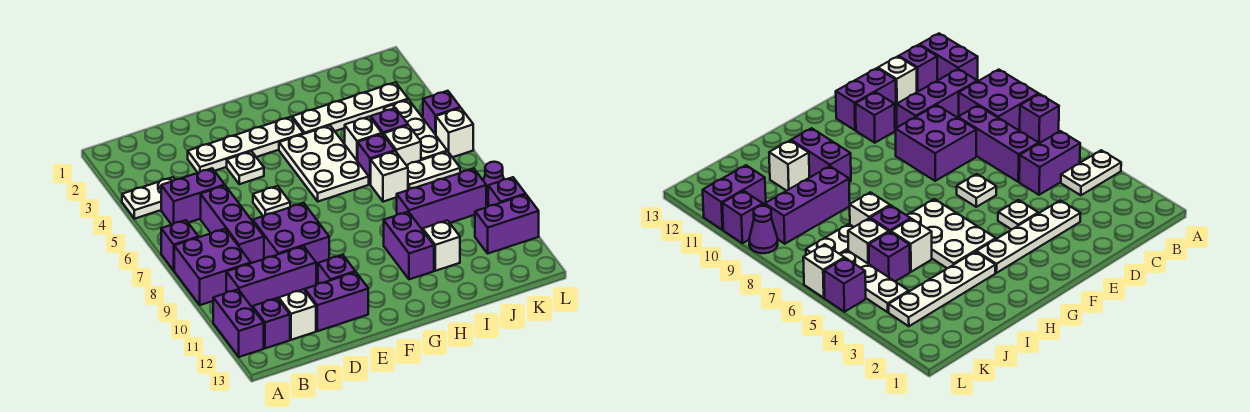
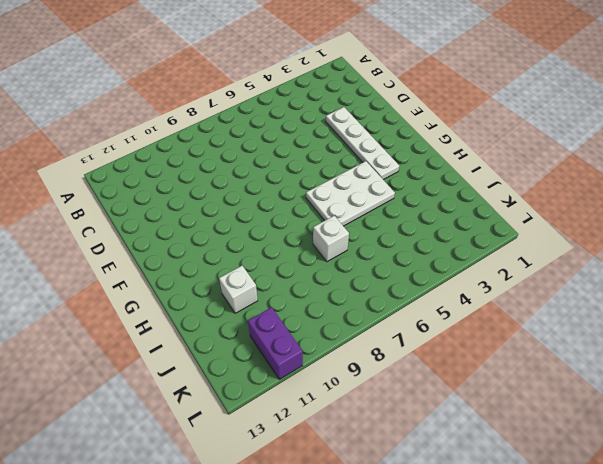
none -> white plate A4:B4 level 1
none -> purple brick A7 level 1
none -> purple brick A8:B9 level 1
none -> purple brick A11:A12 level 1

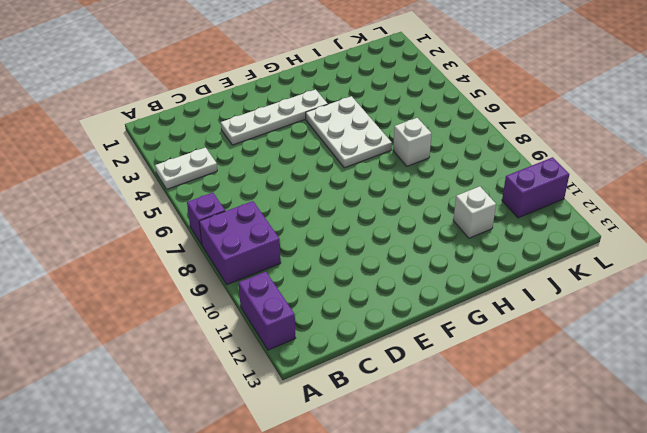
none -> purple brick B5:C5 level 1
none -> purple brick B10:D10 level 1
none -> purple brick B12 level 1
none -> purple brick C6:C8 level 1

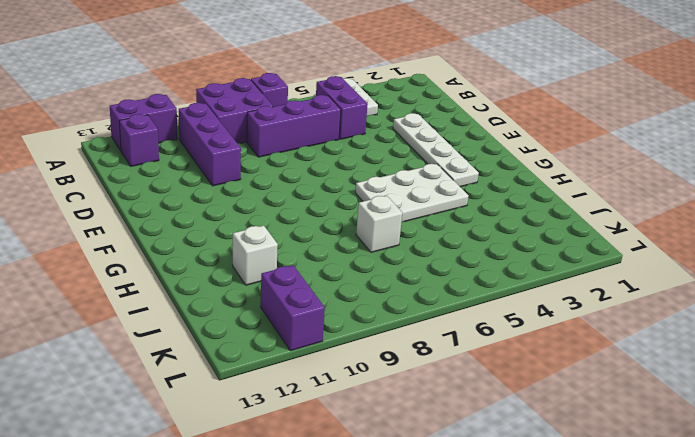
none -> white brick C12 level 1
none -> purple brick D8:E9 level 1
none -> purple brick D12:E12 level 1
none -> white plate E4 level 1

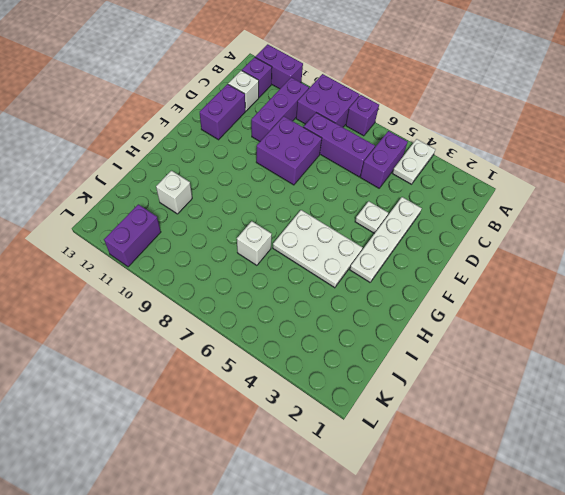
none -> white plate E6 level 1
none -> purple brick E11 level 1
none -> white plate H3:K3 level 1
none -> purple brick H10:H11 level 1

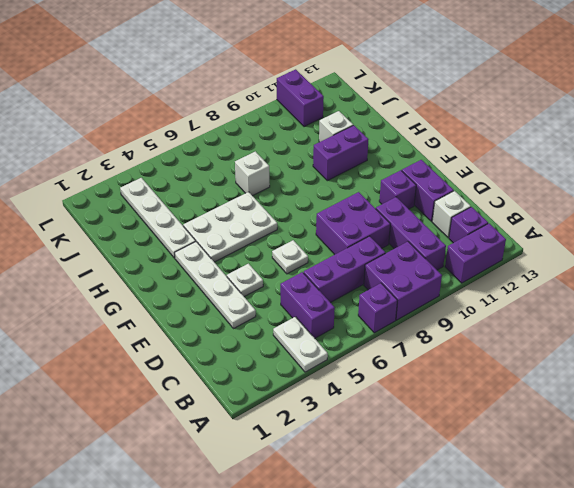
none -> white brick I5 level 1
none -> purple brick I6 level 1
none -> purple brick I9:K9 level 1
none -> purple brick J5 level 1

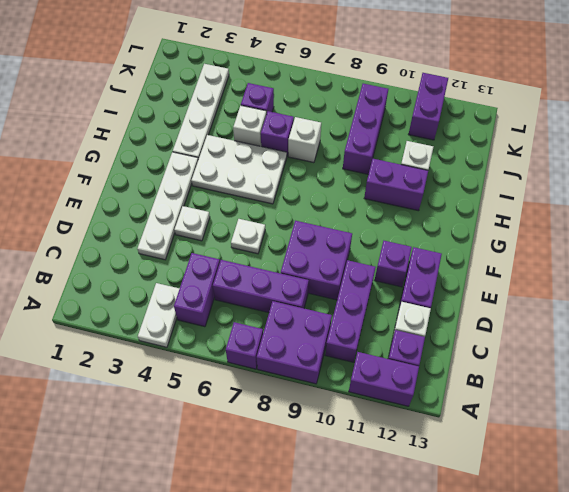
none -> white brick J6 level 1
none -> white plate J7:K7 level 1
none -> white plate K4:K6 level 1
none -> purple brick L5 level 1

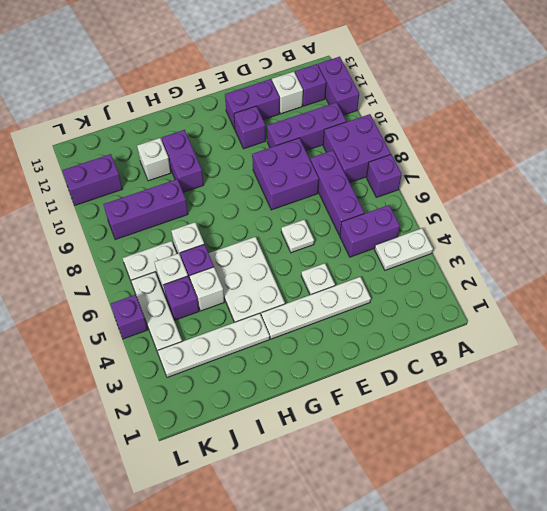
none -> white brick L6 level 1
none -> purple cone L9 level 1
none -> purple brick L10 level 1

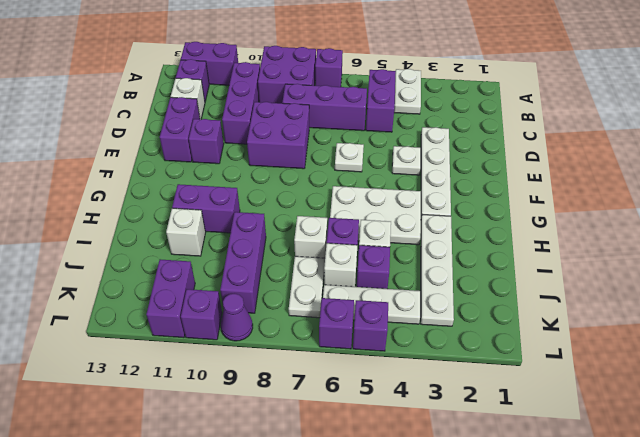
purple brick L6 level 1 -> white brick L6 level 1

